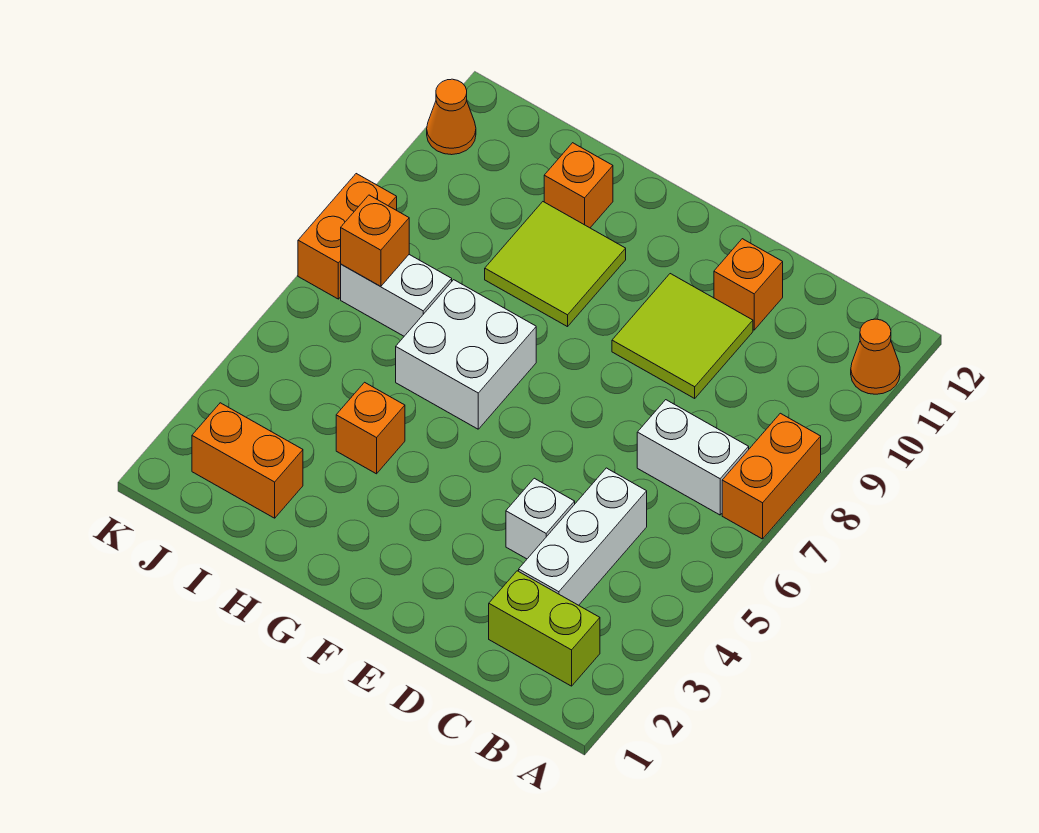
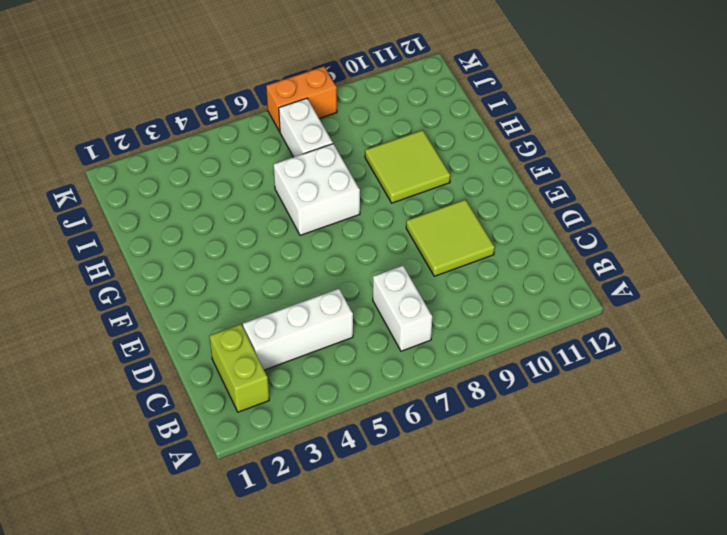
none -> orange brick A7:A8 level 1
none -> orange cone A11 level 1
none -> white brick D4 level 1

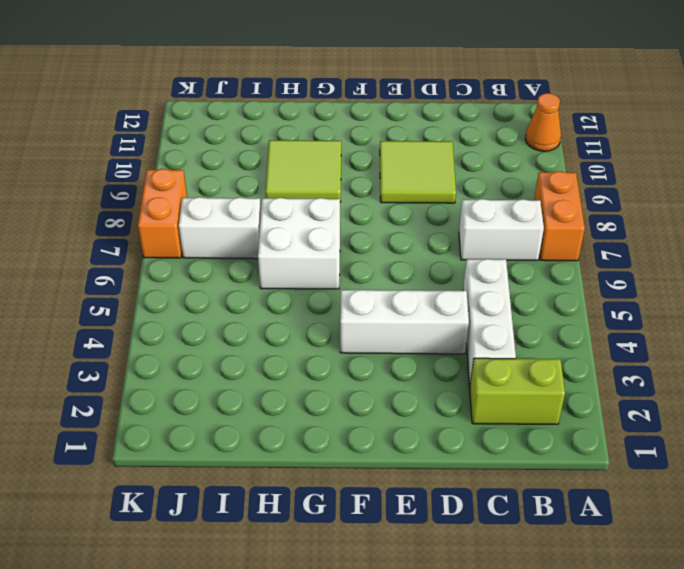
white brick D4:F4 level 1 -> white brick D4 level 1
none -> orange brick D11 level 1
none -> orange brick H4 level 1
none -> orange brick H11 level 1

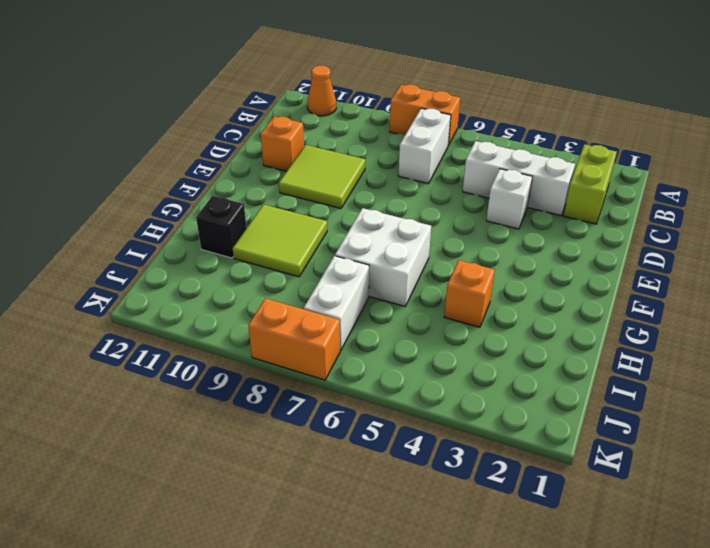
black brick H11 level 1 -> orange brick H11 level 1
none -> orange brick I2:J2 level 1
none -> orange cone K11 level 1
none -> orange brick J7 level 2

